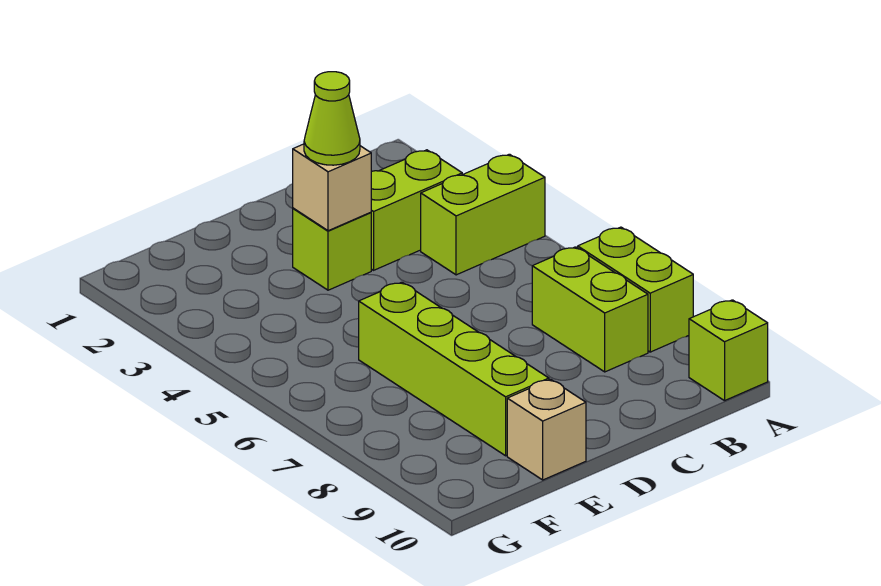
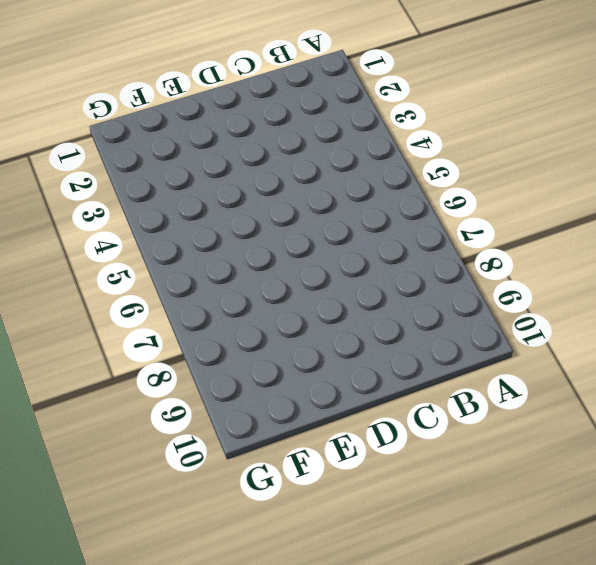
none -> lime brick A4:B4 level 1
none -> lime brick A7:A8 level 1

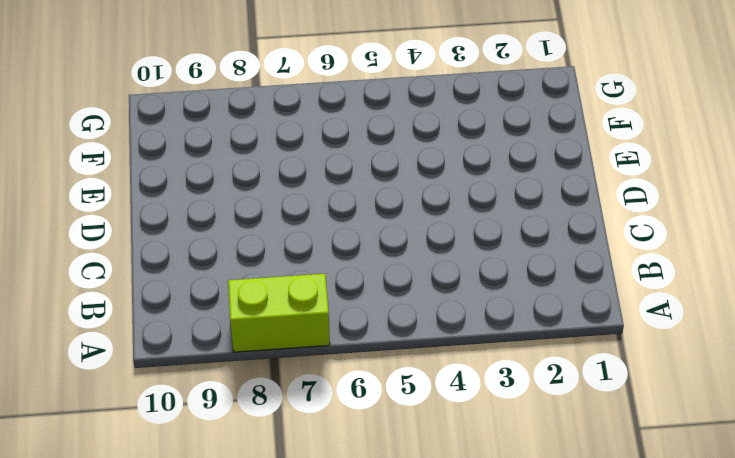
none -> lime brick A4:B4 level 1
none -> lime brick A10 level 1

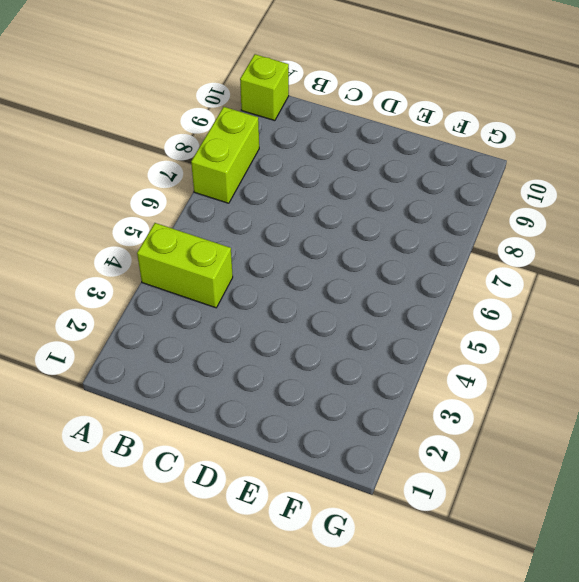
none -> lime brick B3:C3 level 1
none -> lime brick B7:B8 level 1

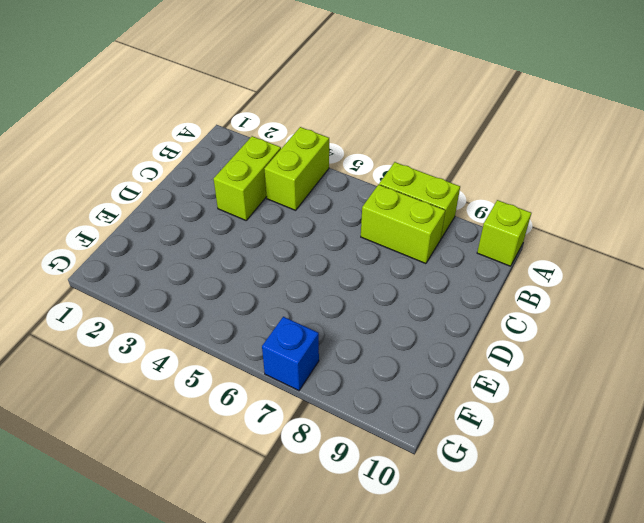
blue brick G7 level 1 -> none
none -> lime brick D3 level 1
none -> lime brick E6:E9 level 1

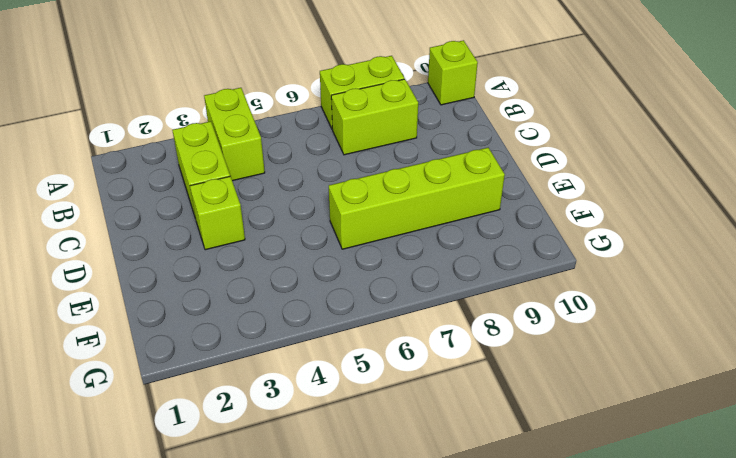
none -> tan brick E10 level 1
none -> tan brick D3 level 2

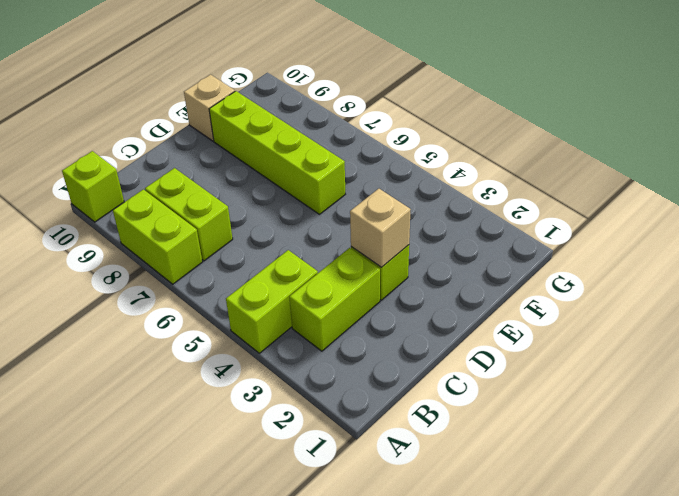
none -> lime cone D3 level 3

